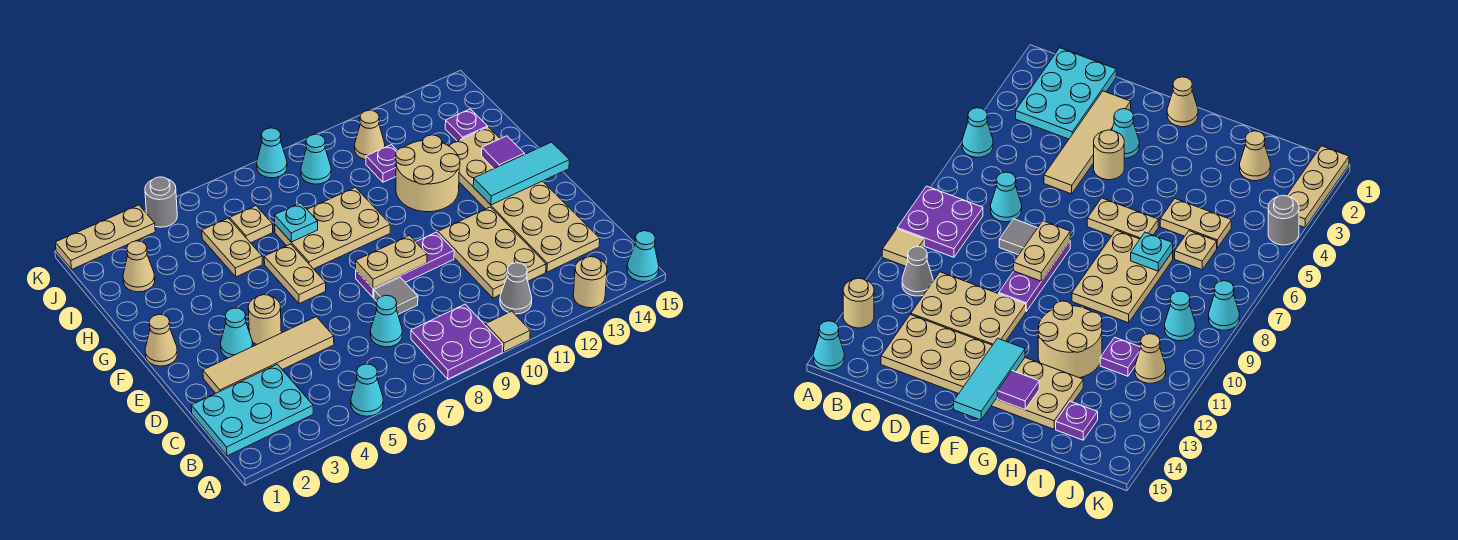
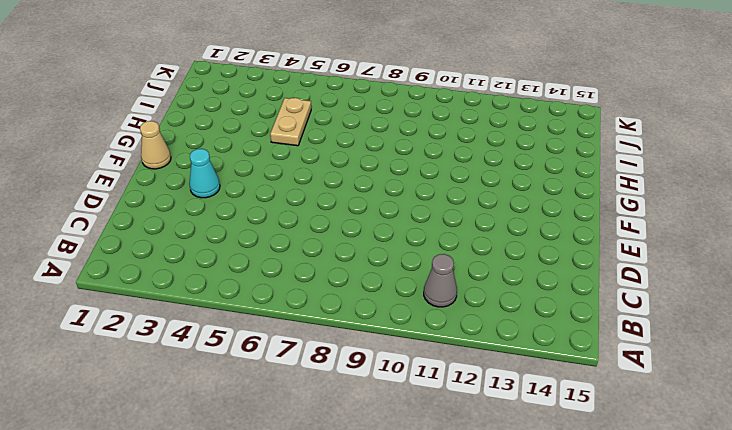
none -> cyan cone A5 level 1
none -> purple plate A8:B9 level 1
none -> tan tile A10 level 1
none -> tan round brick A13 level 1

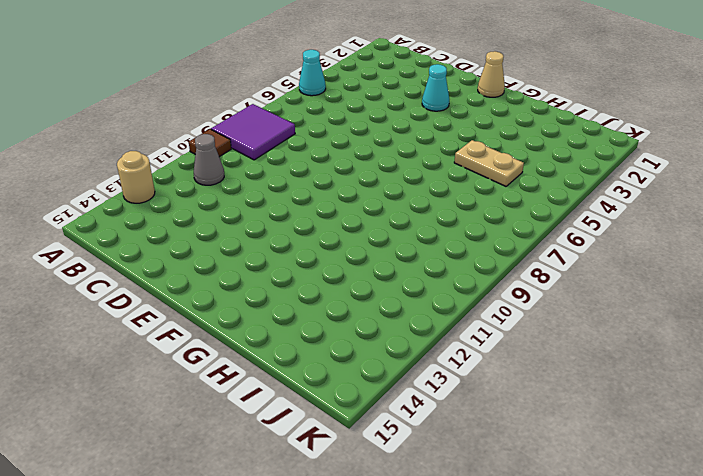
purple tile A8:B9 level 1 -> purple plate A8:B9 level 1
brown tile A10 level 1 -> tan tile A10 level 1
none -> cyan cone A15 level 1
none -> cyan plate B1:C3 level 1
none -> cyan cone C7 level 1
none -> tan plate C11:E12 level 1

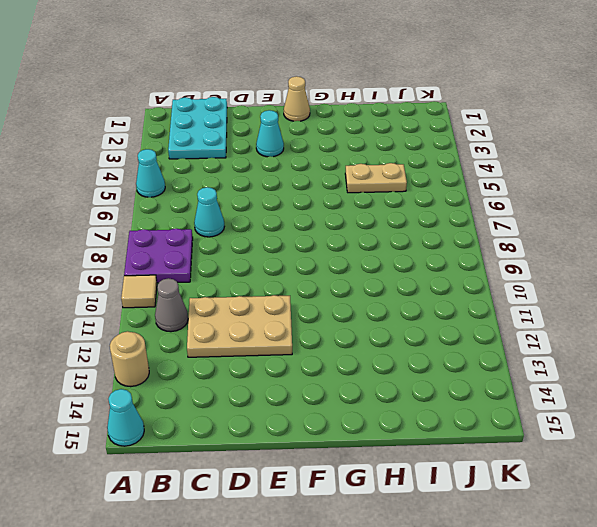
none -> tan plate C13:H14 level 1
none -> tan tile D2:D5 level 1
none -> grey tile D8 level 1
none -> tan round brick E4 level 1

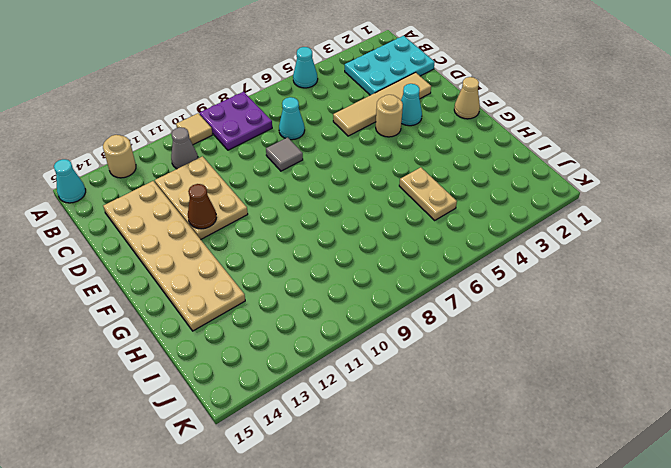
brown cone E12 level 2 -> none
none -> purple plate E8:E10 level 1
none -> tan plate F6:G6 level 1
none -> tan plate G7:H9 level 1
none -> tan round brick G11:H12 level 1

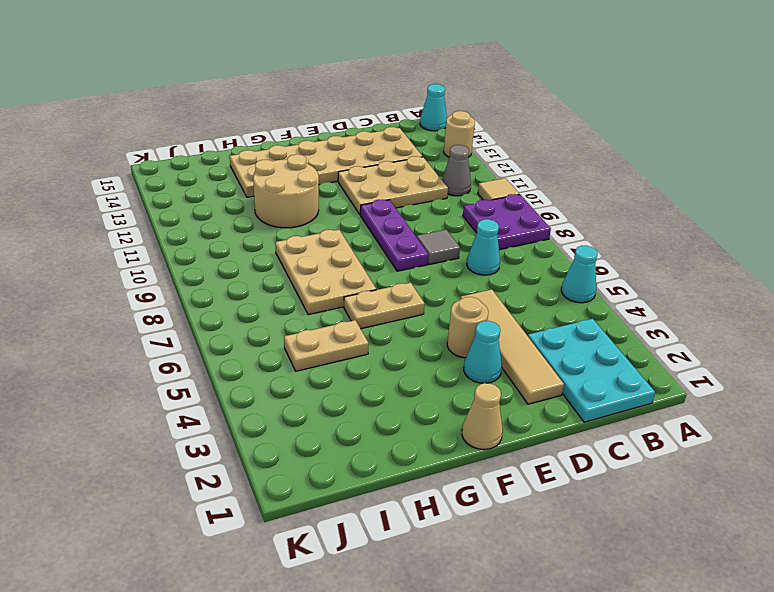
none -> tan cone I2 level 1
none -> tan plate I6 level 1
none -> purple plate I11 level 1
none -> purple plate I14 level 1

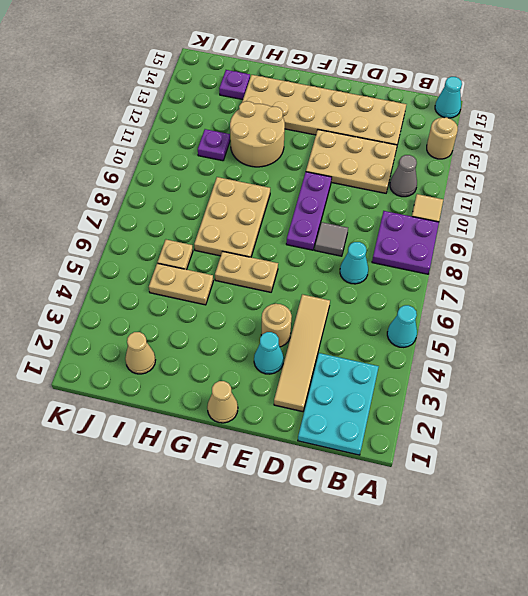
none -> cyan cone J9 level 1
none -> tan cone J11 level 1
none -> tan plate K1:K3 level 1
none -> grey round brick K4 level 1

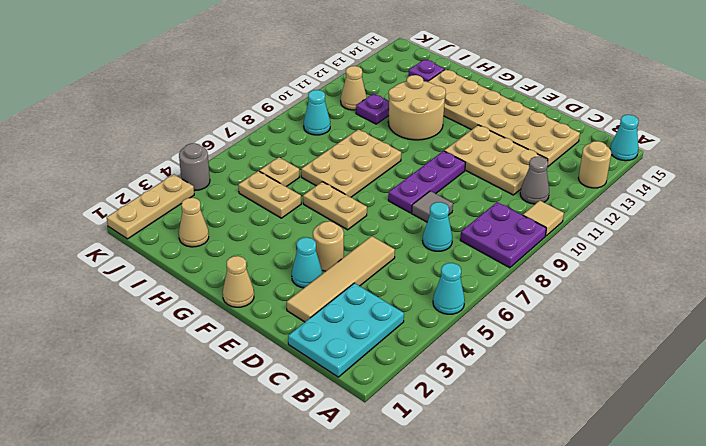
none -> cyan cone K8 level 1
none -> tan plate E8:E9 level 2
none -> cyan tile F13:F15 level 2
none -> purple tile G14 level 2

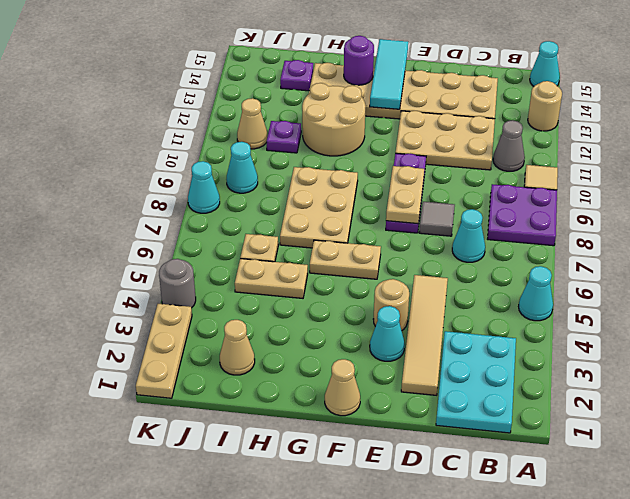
purple round brick G14 level 2 -> purple tile G14 level 2
none -> cyan plate H7 level 2

